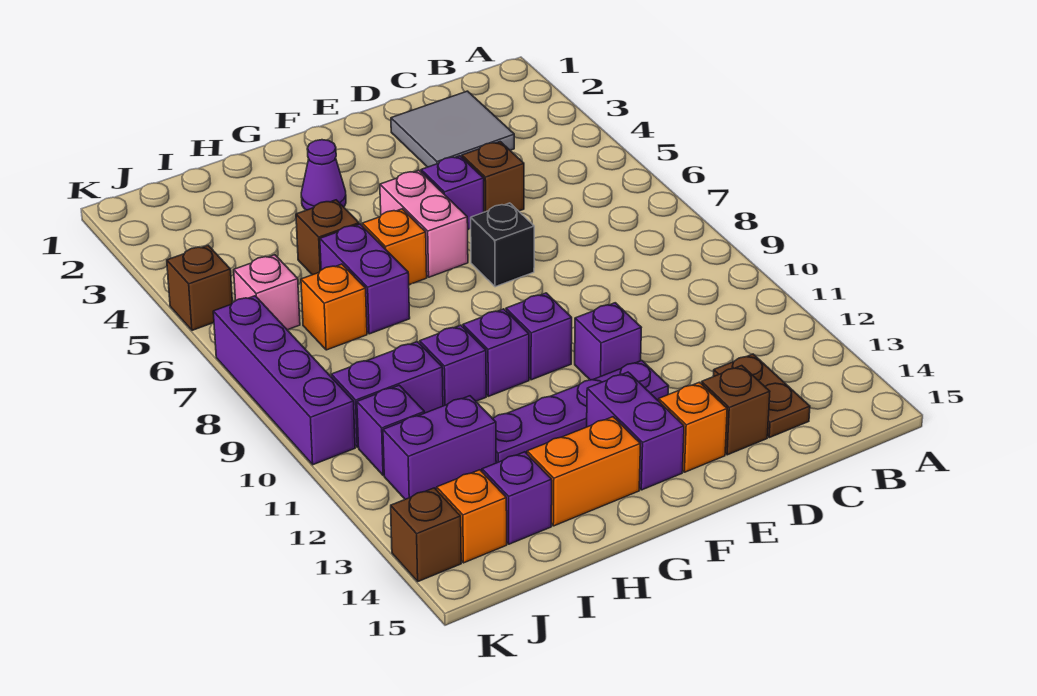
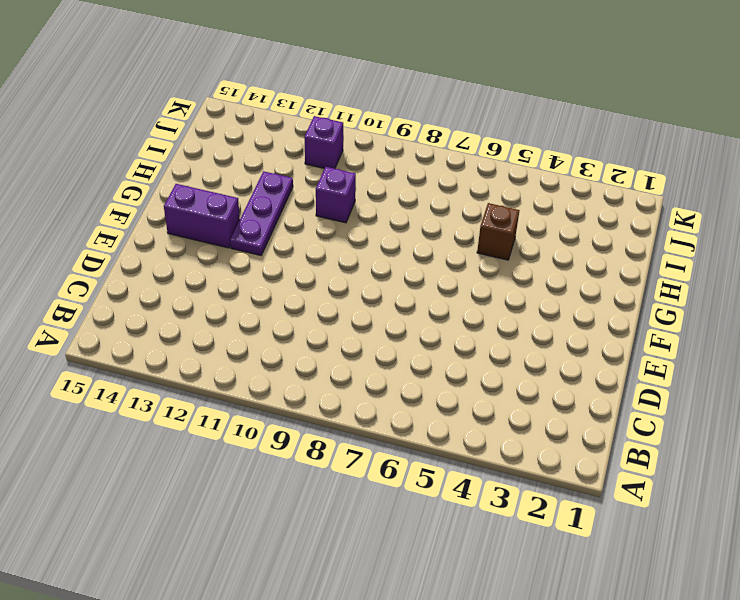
purple plate F12:H12 level 1 -> purple plate E12:H12 level 1
none -> grey tile C2:D3 level 1
none -> brown plate C13:C14 level 1
none -> brown brick D5 level 1

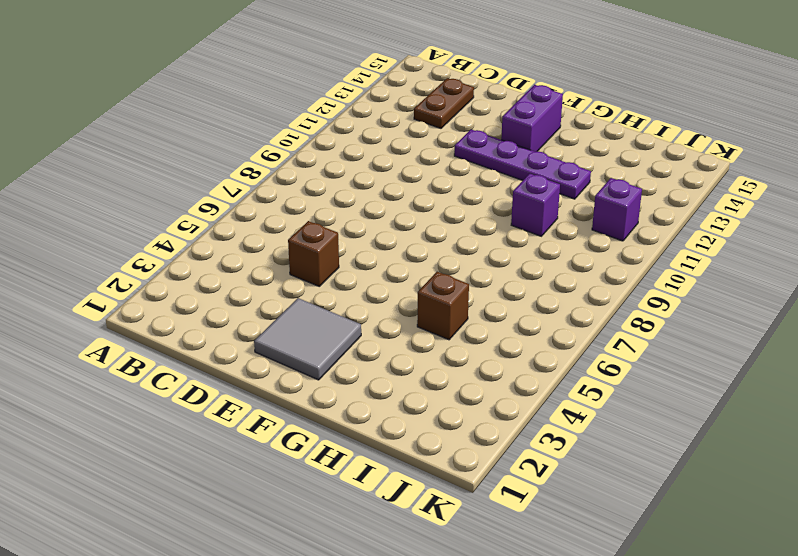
grey tile E2:F3 level 1 -> grey tile C2:D3 level 1
none -> brown brick D14 level 1
none -> purple brick E5 level 1
none -> black brick E7 level 1

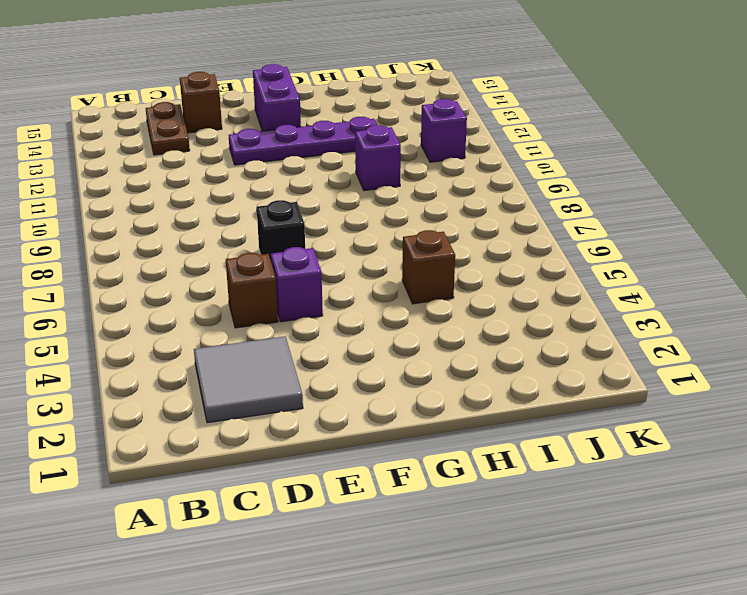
none -> purple brick E11 level 1
none -> orange brick E14 level 1
none -> pink brick F5:F6 level 1

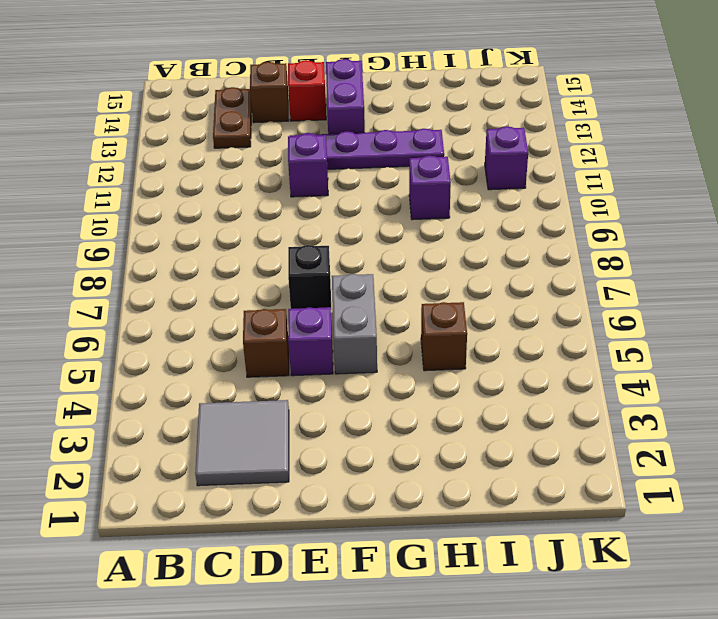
red brick E14 level 1 -> orange brick E14 level 1
grey brick F5:F6 level 1 -> pink brick F5:F6 level 1
none -> purple brick F10 level 1
none -> purple cone G3 level 1
none -> orange brick G6 level 1

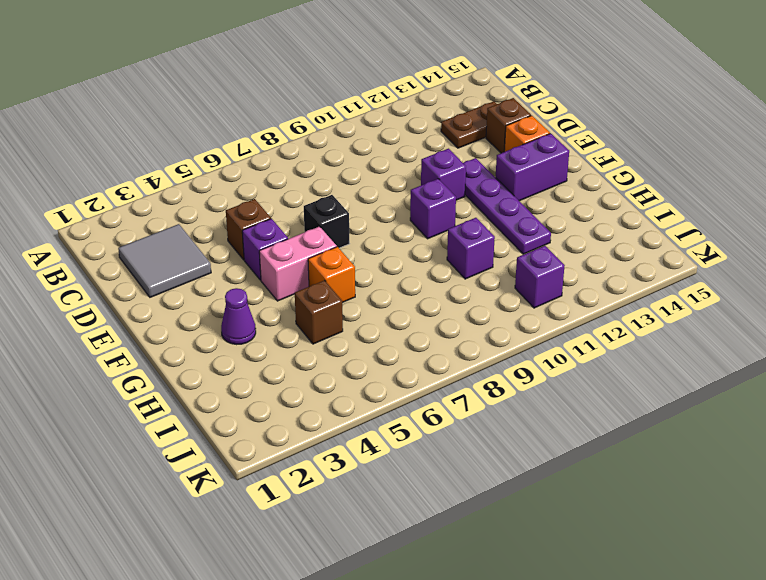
none -> purple brick G10 level 1
none -> orange brick G14:H14 level 1
none -> purple brick H6:H7 level 1

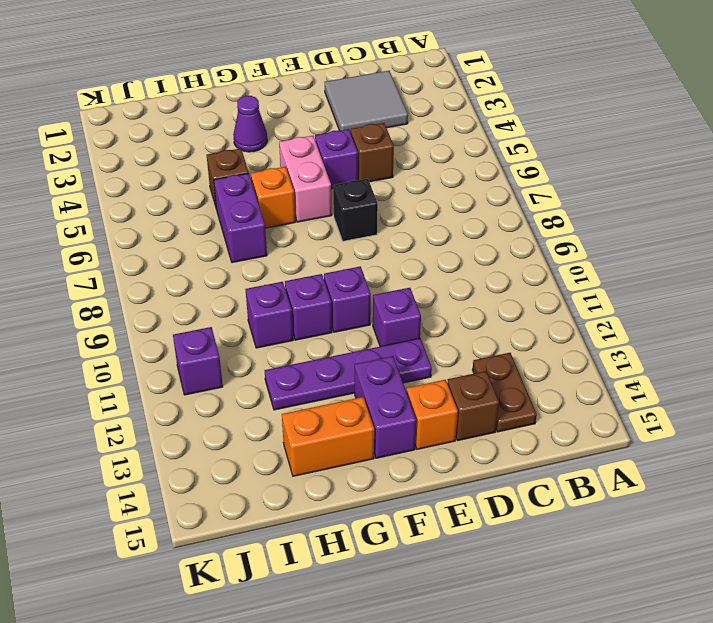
none -> orange brick I7 level 1
none -> purple brick I10:J10 level 1
none -> purple brick I12:J12 level 1

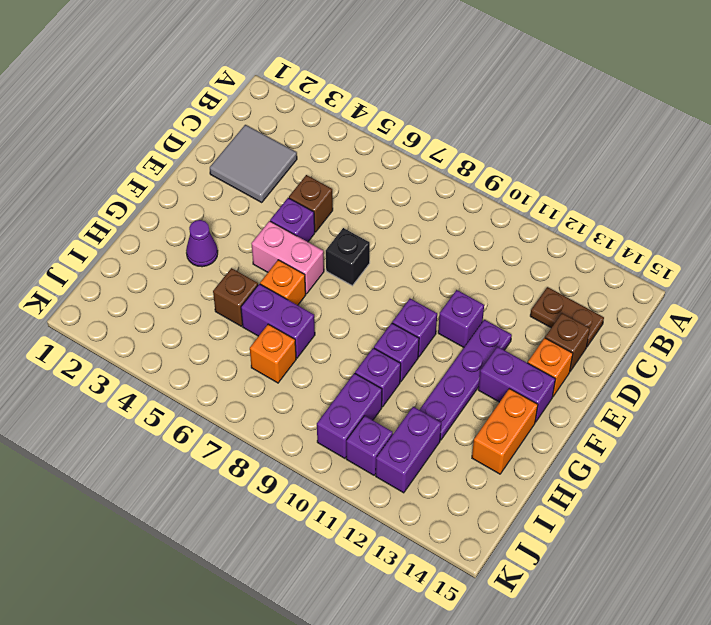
none -> purple brick I14 level 1
none -> pink brick J6 level 1
none -> orange brick J14 level 1

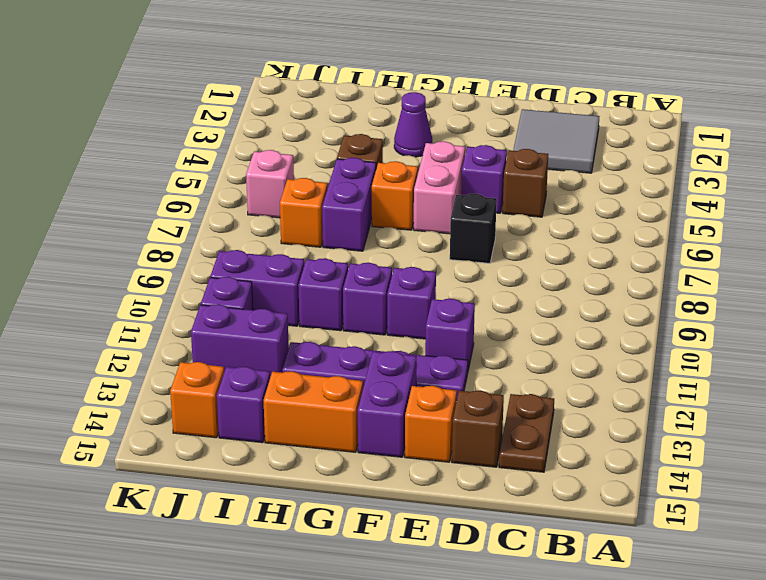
none -> brown brick K5 level 1
none -> purple brick K7:K10 level 1
none -> brown brick K14 level 1

